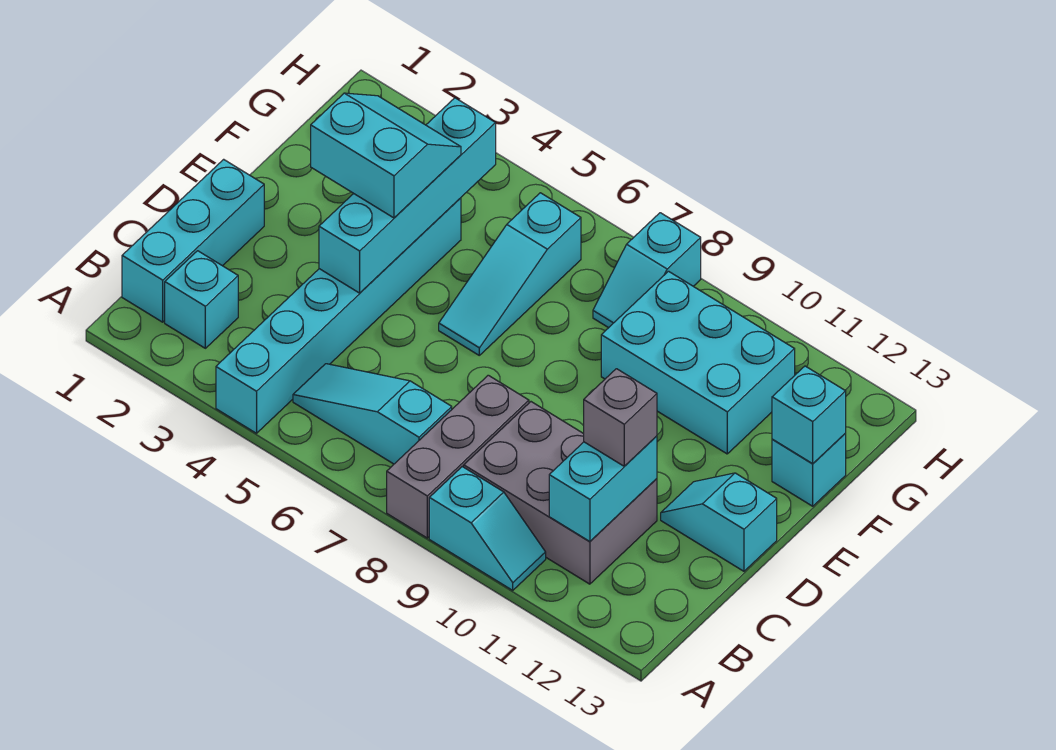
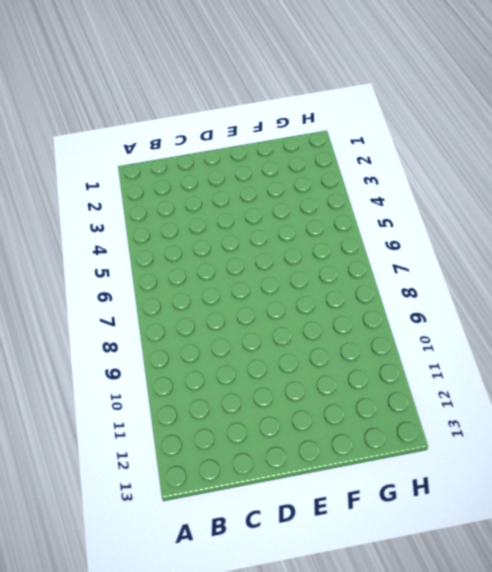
none -> cyan brick A4:F4 level 1
none -> grey brick A8:C8 level 1
none -> cyan slope A9:A10 level 1 top 9

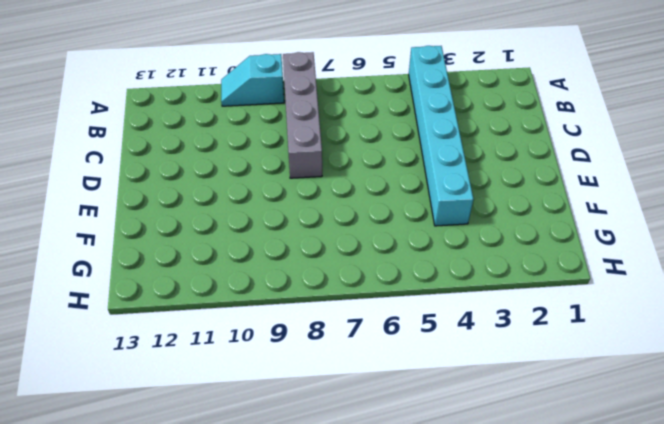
grey brick A8:D8 level 1 -> grey brick A8:C8 level 1
none -> cyan brick B1:D1 level 1
none -> cyan brick B2 level 1
none -> cyan slope B5:B7 level 1 top 7

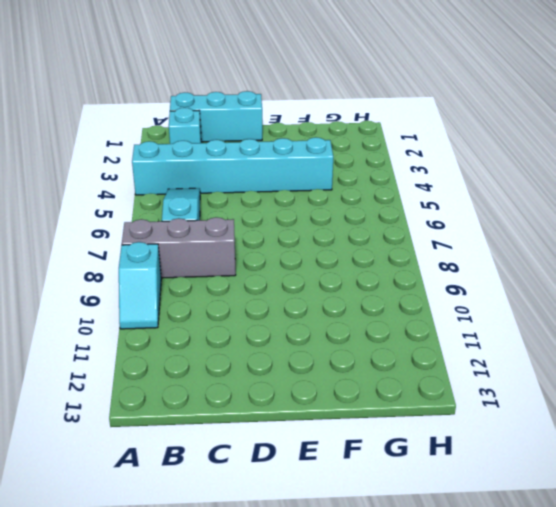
none -> grey brick B9:C11 level 1
none -> cyan slope D12:D13 level 1 top 13
none -> cyan slope E6:G6 level 1 top G

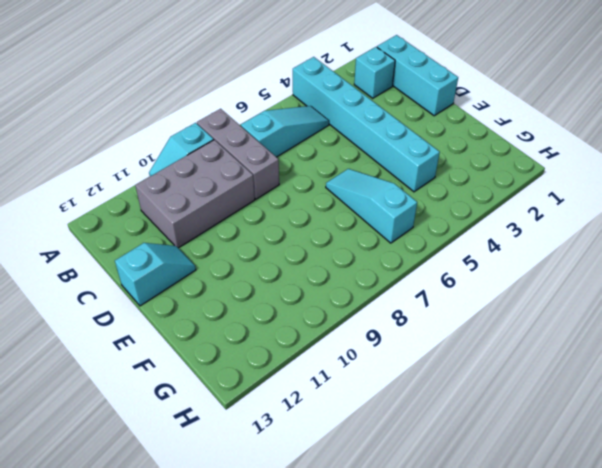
none -> cyan brick F9:G11 level 1
none -> cyan brick F13 level 1
none -> cyan slope G8:H8 level 1 top H

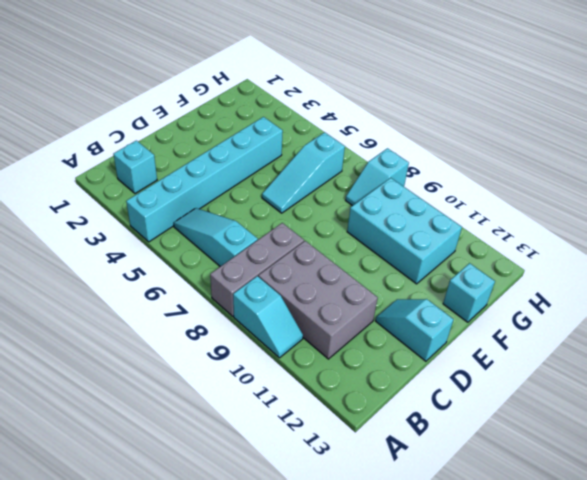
none -> cyan brick B1:D1 level 1
none -> cyan brick B11:C11 level 2
none -> cyan brick D4:G4 level 2

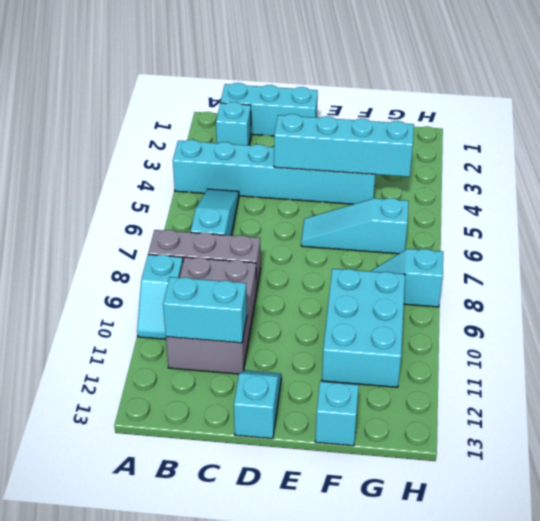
none -> cyan brick F13 level 2
none -> grey brick C11 level 3
none -> cyan slope E3:F4 level 3 top E

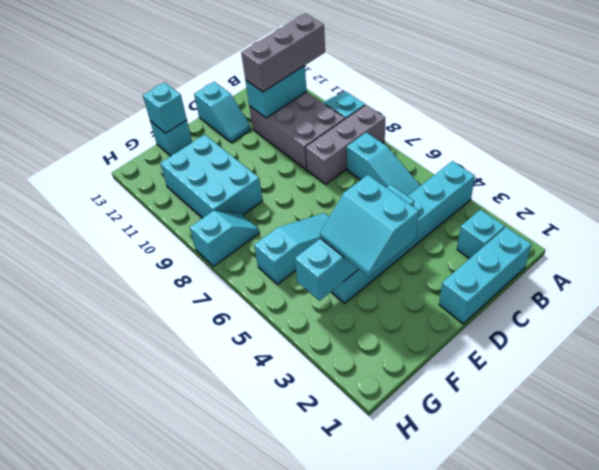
grey brick A11:C11 level 3 -> grey brick C11 level 3

